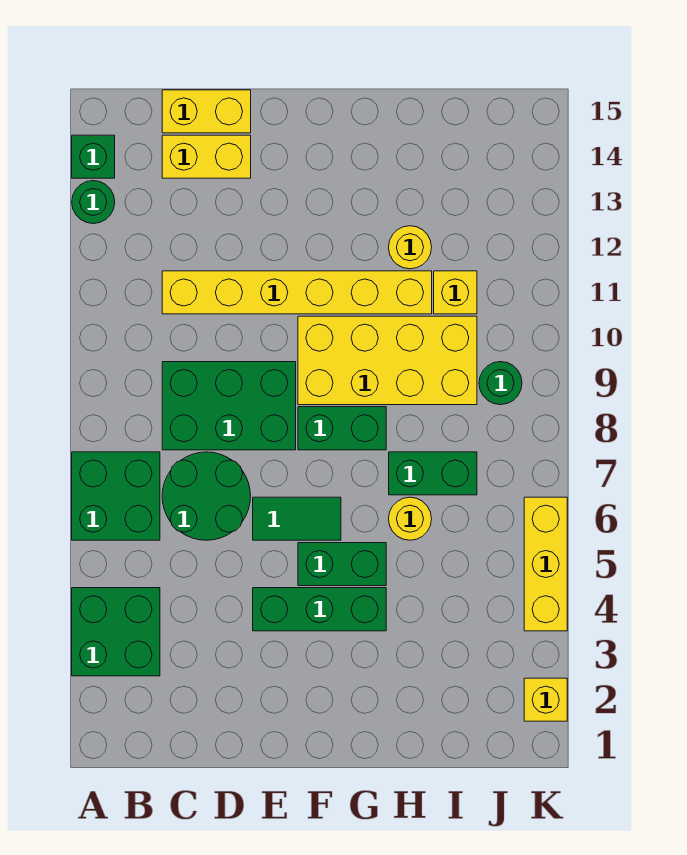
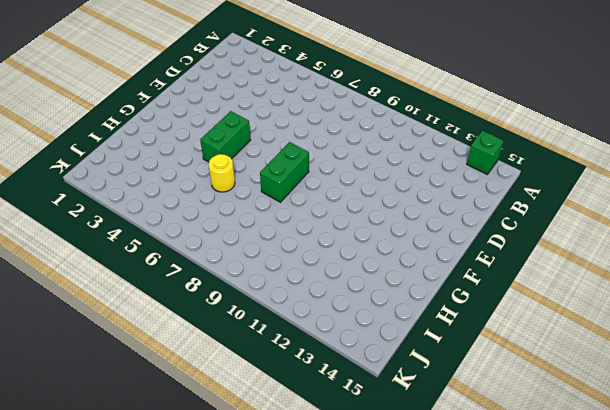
none -> green brick A3:B4 level 1
none -> green brick A6:B7 level 1
none -> green round brick A13 level 1

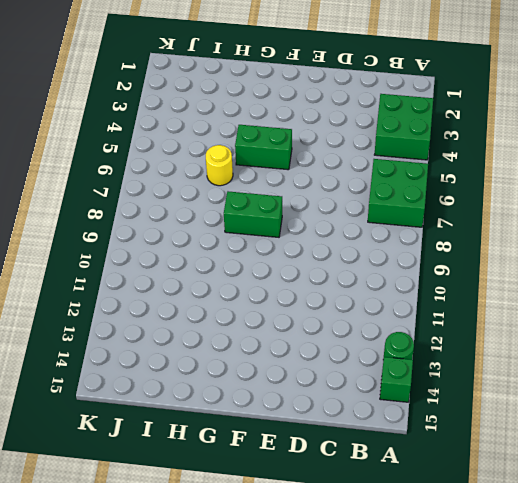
none -> green round brick C6:D7 level 1
none -> green brick C8:E9 level 1
none -> yellow brick C11:H11 level 1

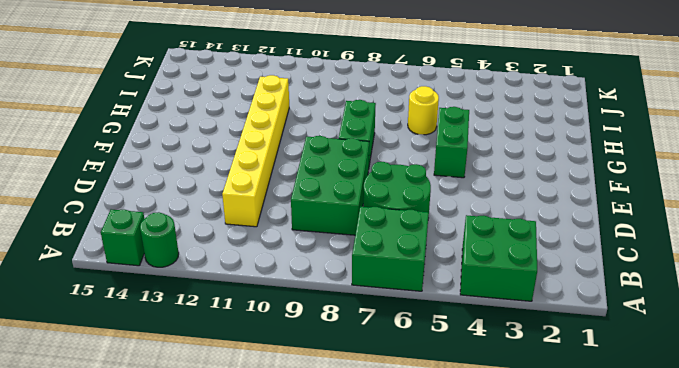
none -> yellow brick C14:D14 level 1
none -> yellow brick C15:D15 level 1
none -> green brick E4:G4 level 1

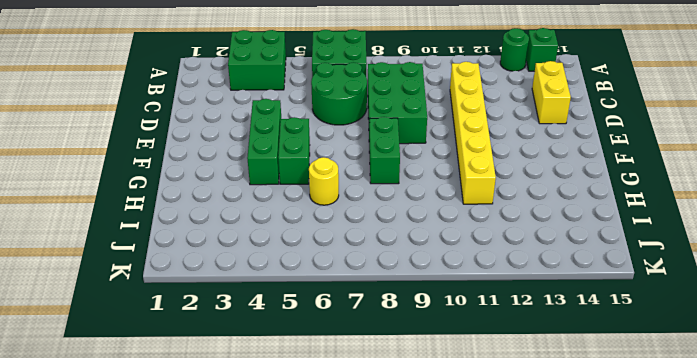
none -> yellow brick C15:D15 level 1
none -> green tile E6:F6 level 1
none -> yellow brick F9:I10 level 1

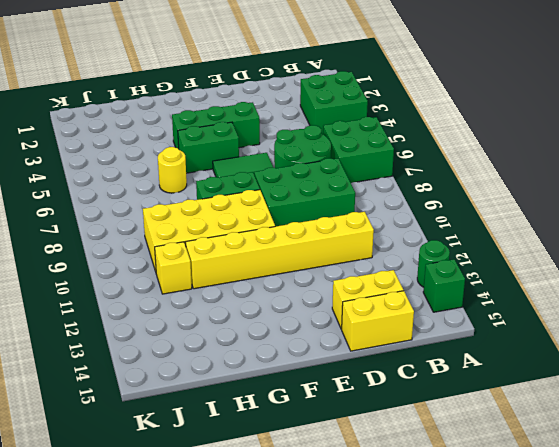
none -> green brick H7:I7 level 1
none -> yellow round brick H12 level 1
none -> green round brick J9 level 1

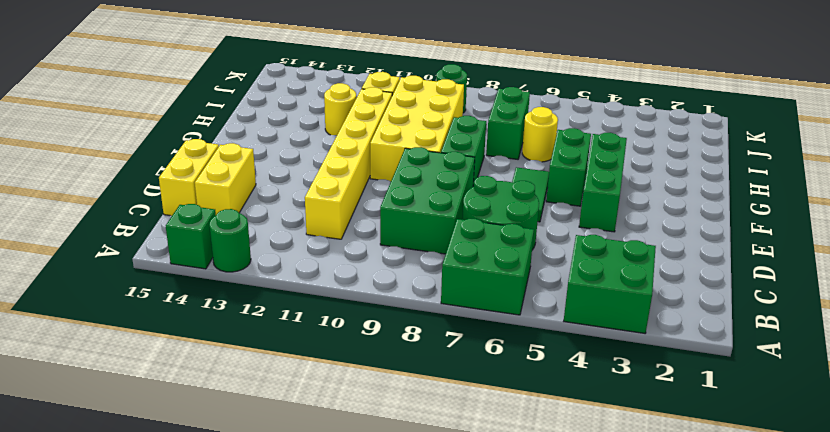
none -> yellow brick K2 level 1
none -> yellow brick K4:K6 level 1

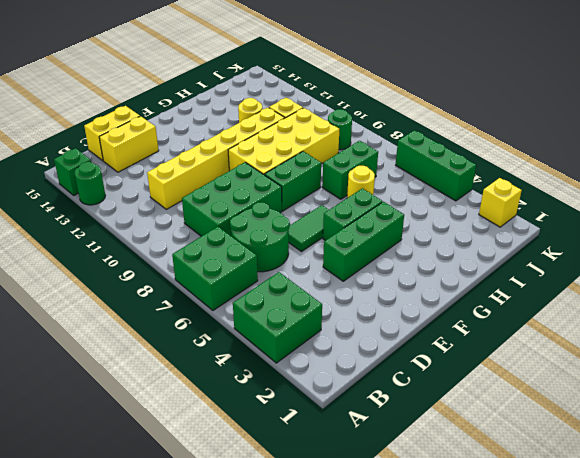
green brick K4:K6 level 1 -> yellow brick K4:K6 level 1

